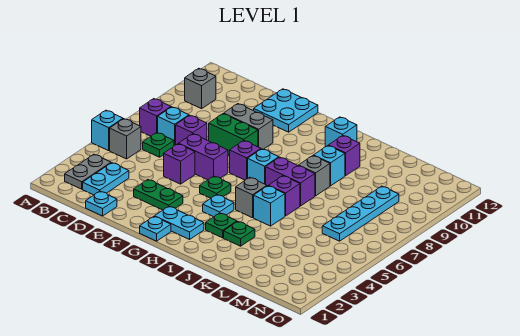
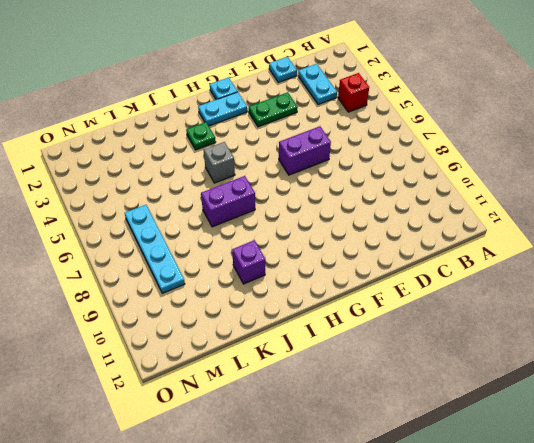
red brick B4 level 1 -> none
none -> cyan brick A5 level 1
none -> grey plate B2:B3 level 1
none -> grey brick B5 level 1
none -> purple brick B7 level 1

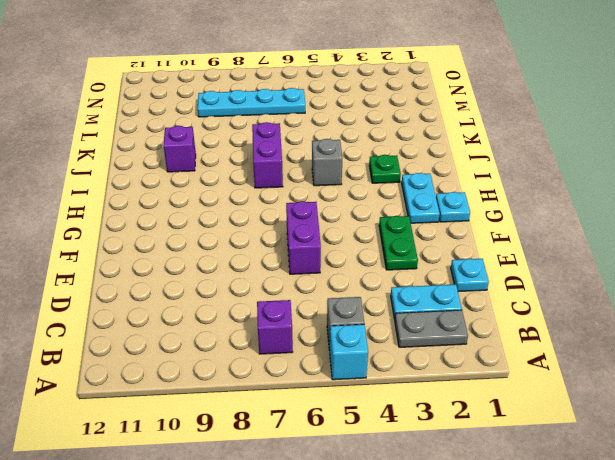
none -> grey brick B10 level 1
none -> green plate C6 level 1
none -> cyan brick C7 level 1
none -> purple brick D7 level 1

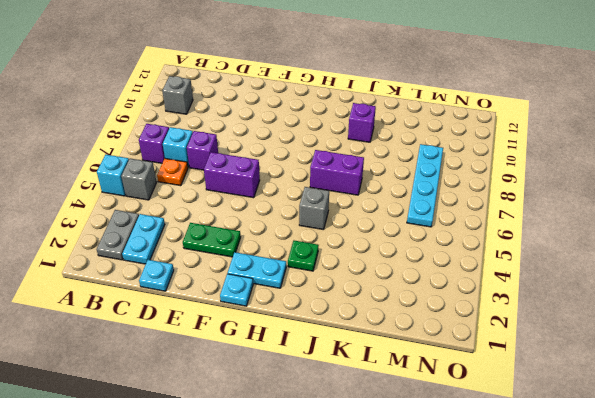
orange plate C6 level 1 -> green plate C6 level 1
none -> purple brick E5 level 1
none -> green brick E8:F8 level 1
none -> grey brick E9:F9 level 1
none -> cyan plate E11:F12 level 1

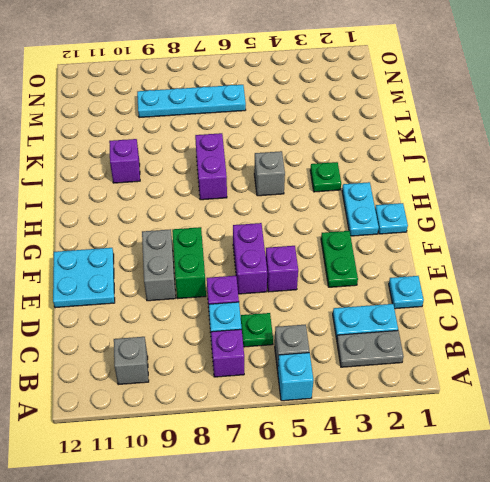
none -> green plate G5 level 1
none -> purple brick G7 level 1
none -> cyan plate H4 level 1
none -> cyan brick H7 level 1

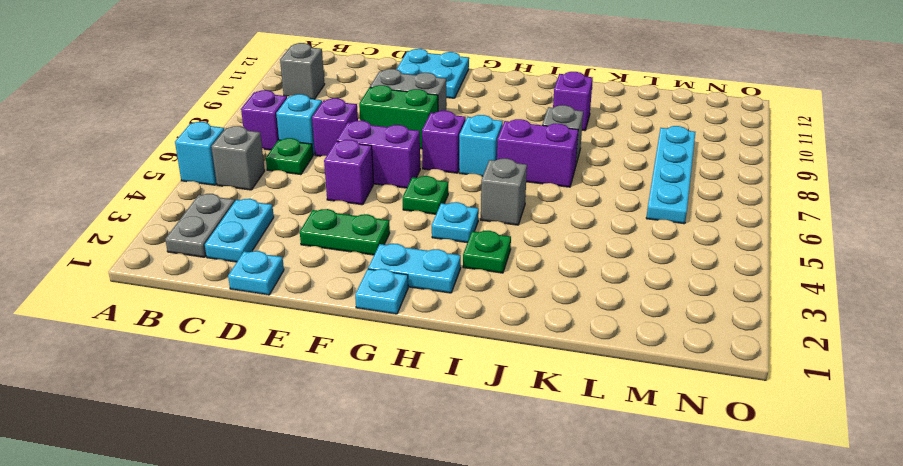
none -> cyan brick I11 level 1
none -> green plate J3 level 1
none -> cyan brick J5 level 1
none -> purple brick J6 level 1

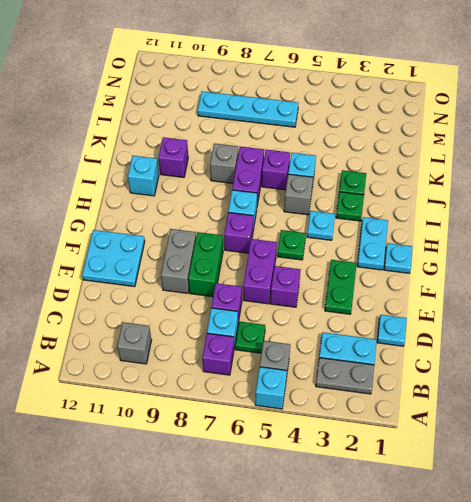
none -> cyan brick J9 level 1

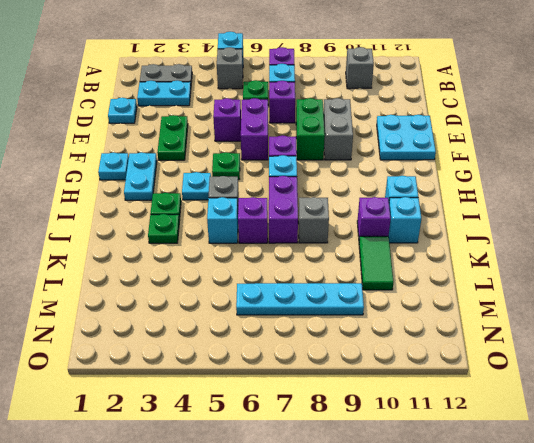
cyan brick J11 level 1 -> cyan brick J9 level 1
green tile K10:L10 level 1 -> none

